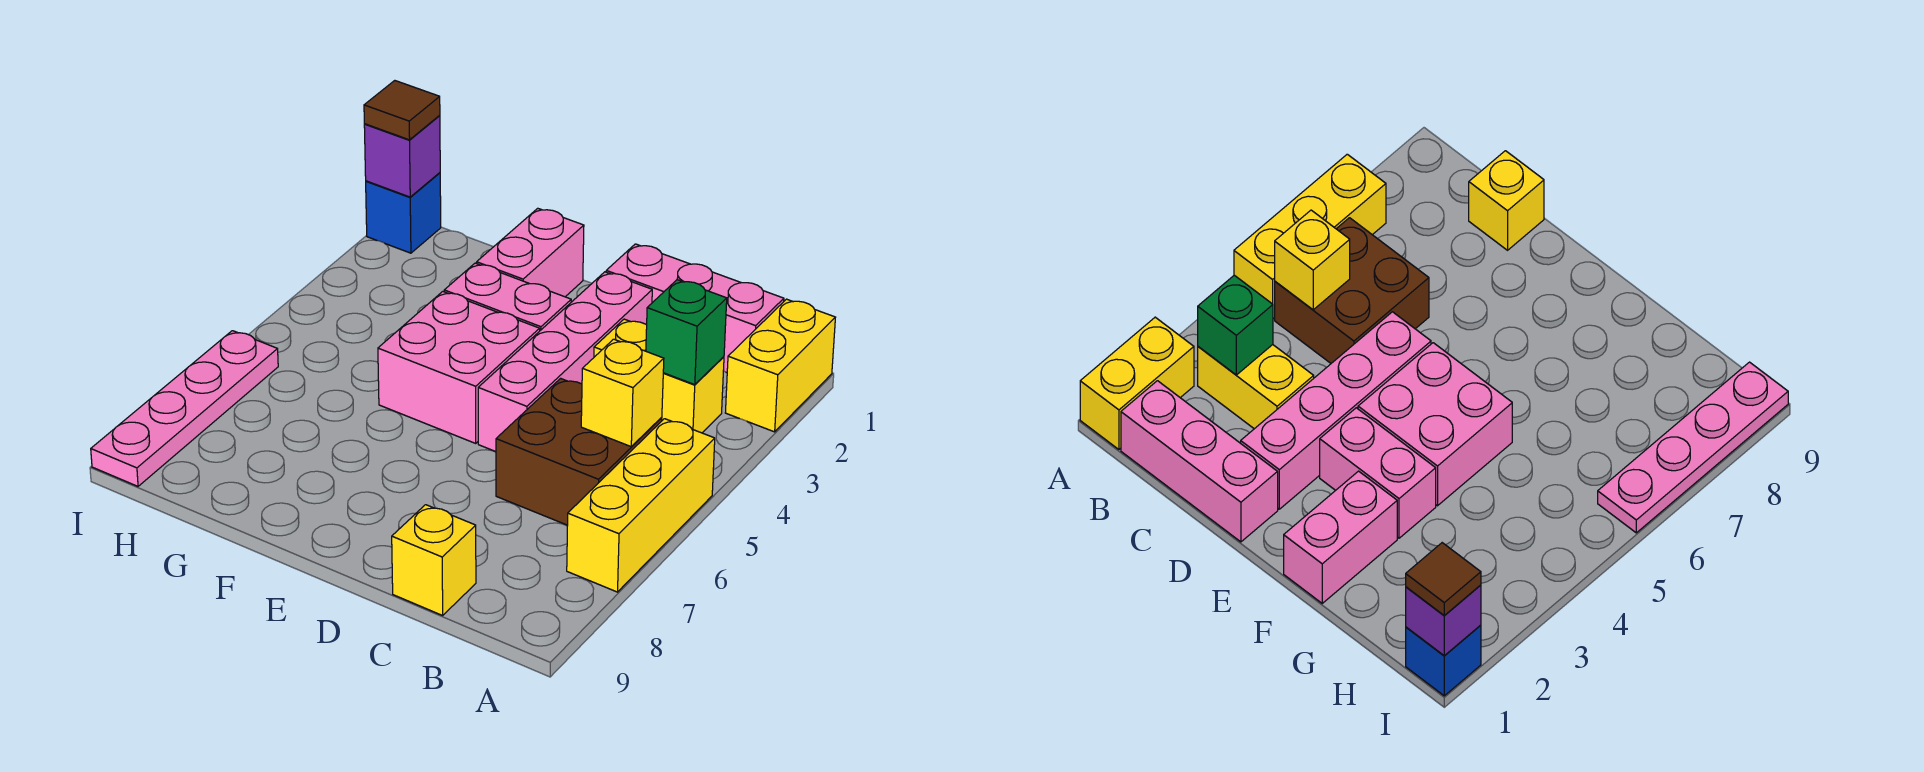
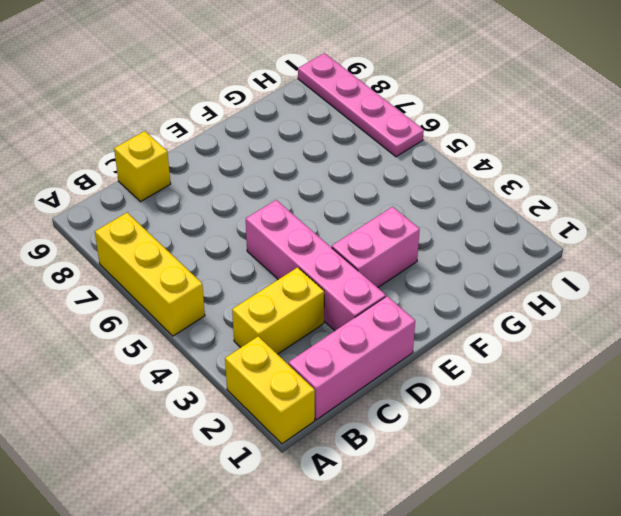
none -> brown brick B5:C6 level 1
none -> pink brick E4:F5 level 1
none -> pink brick F1:F2 level 1

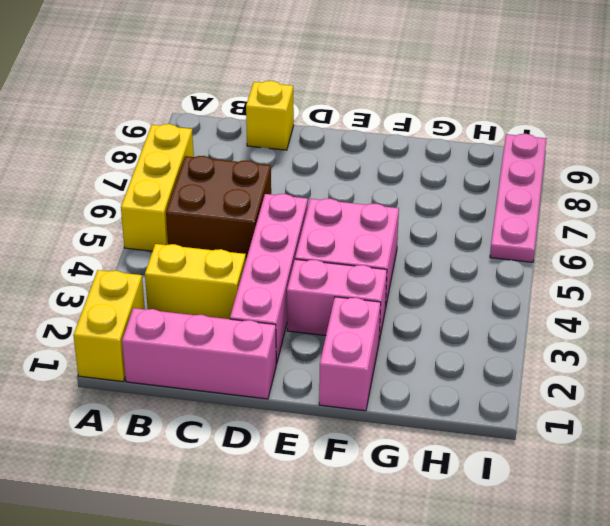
none -> blue brick I1 level 1
none -> green brick B3 level 2
none -> yellow brick B5 level 2

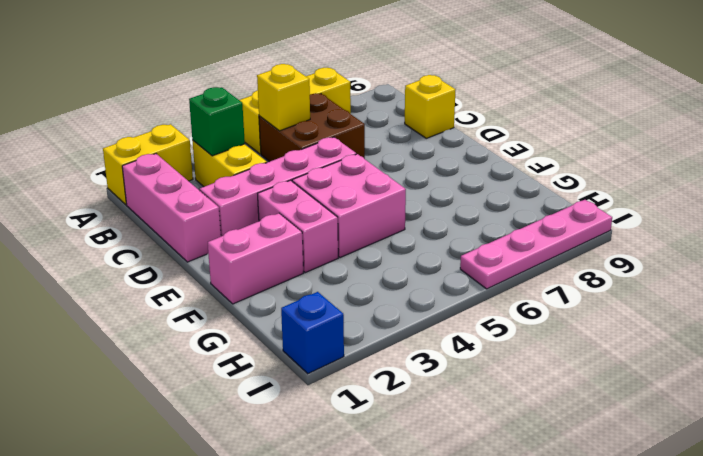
none -> purple brick I1 level 2
none -> brown tile I1 level 3

